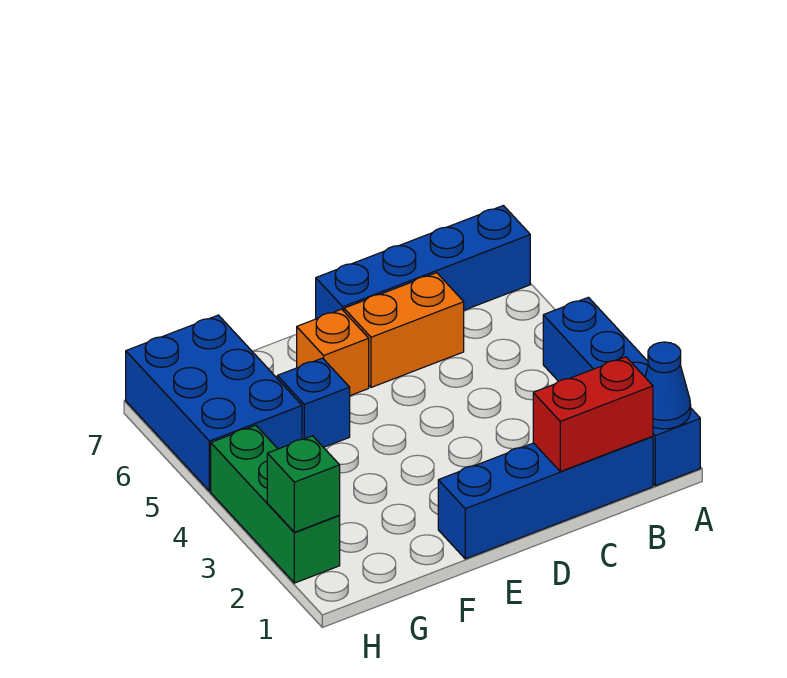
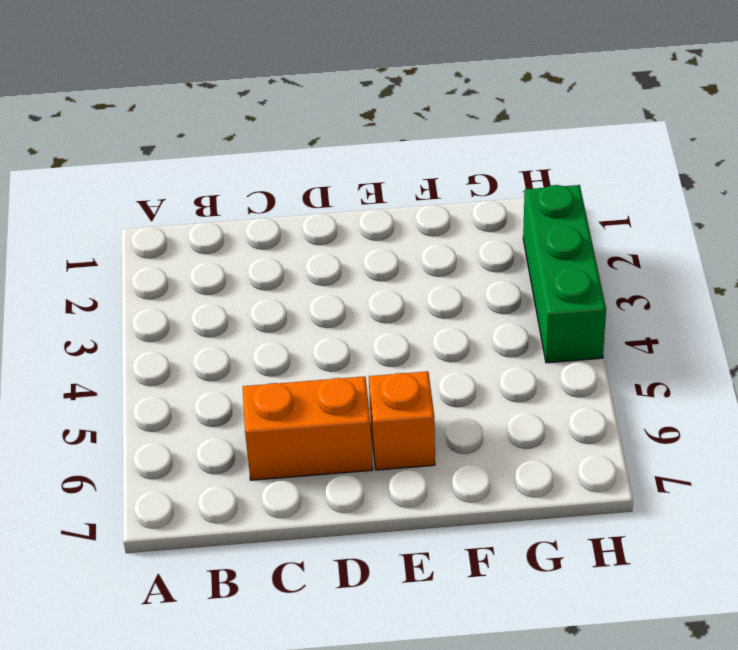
none -> blue brick A1:A4 level 1
none -> blue brick A7:D7 level 1

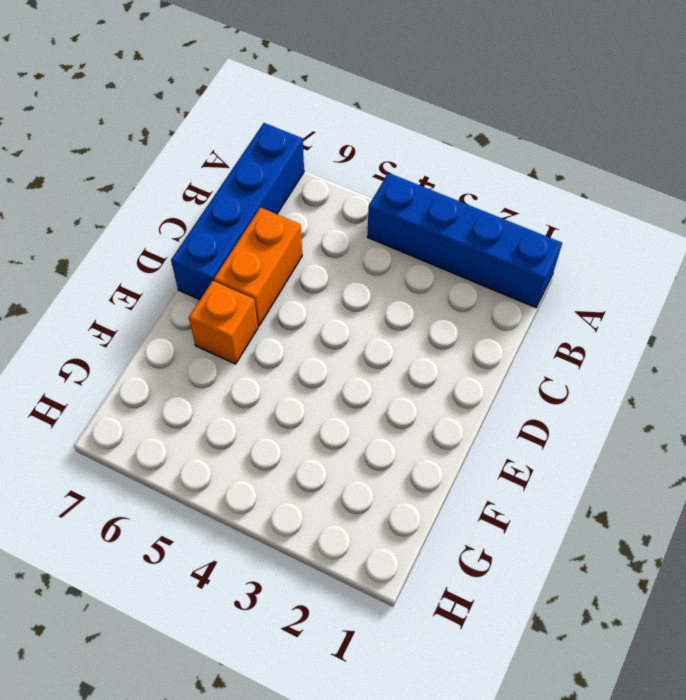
none -> blue brick B1:E1 level 1
none -> blue brick F5 level 1

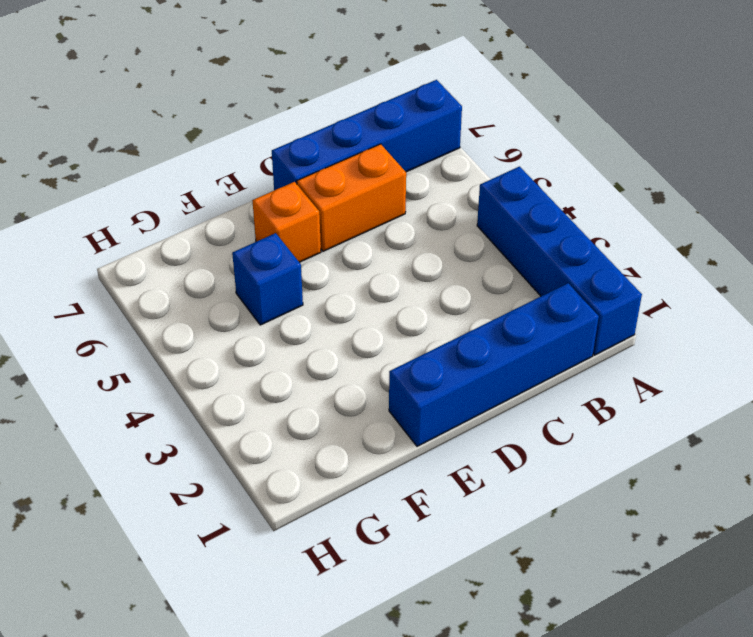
none -> blue brick G5:H7 level 1
none -> green brick H2:H4 level 1

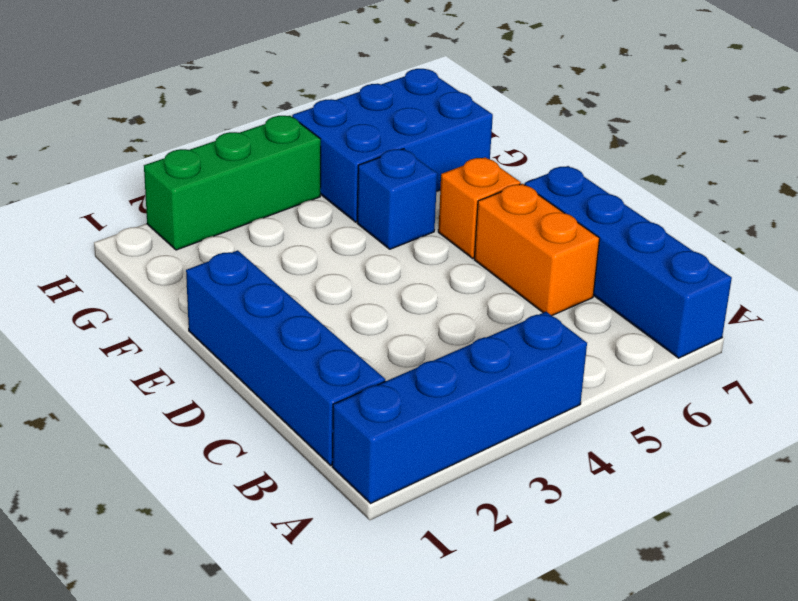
none -> blue cone A1 level 2
none -> red brick B1:C1 level 2

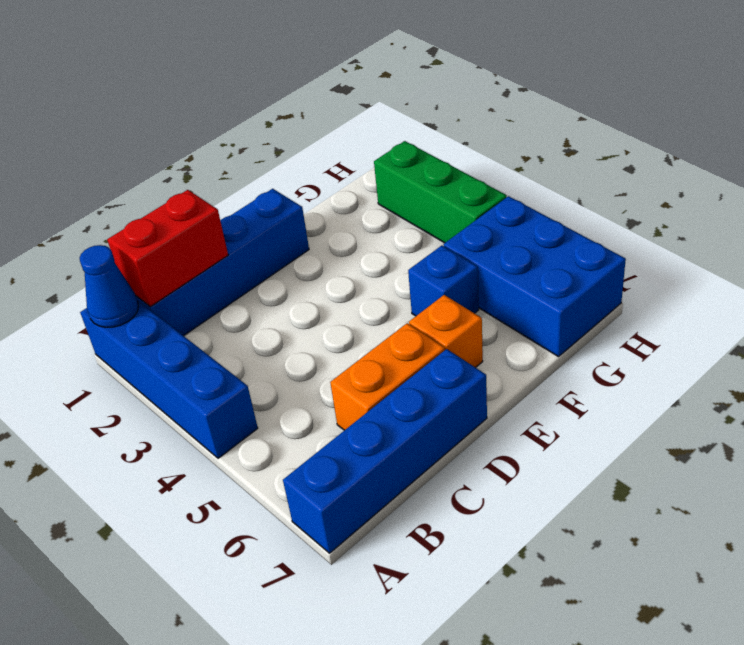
none -> green brick H2 level 2

